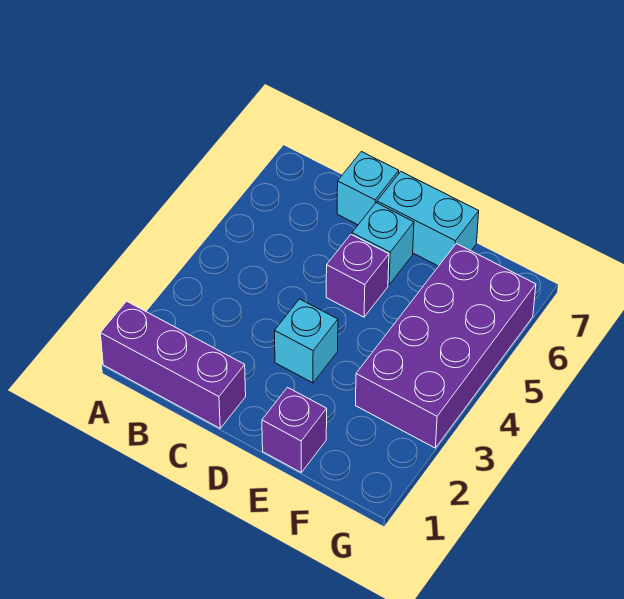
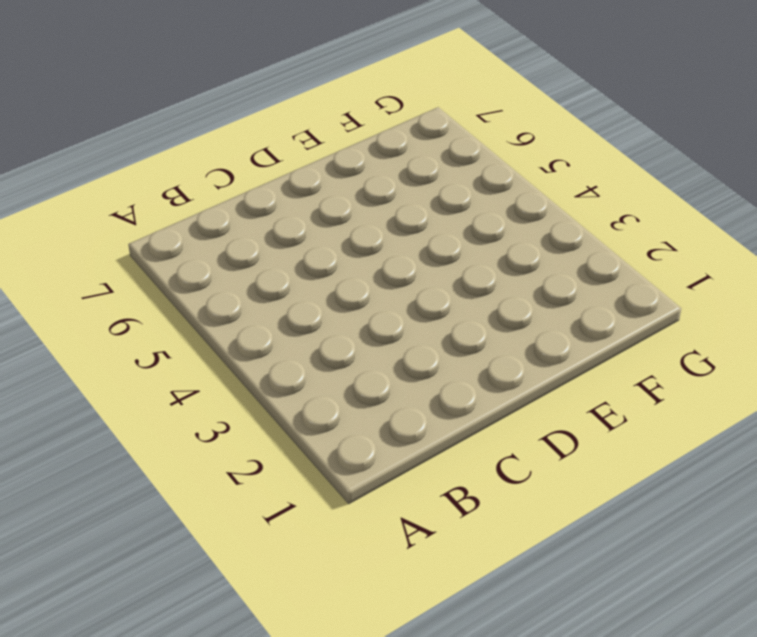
none -> purple brick A1:C1 level 1
none -> cyan brick C7 level 1

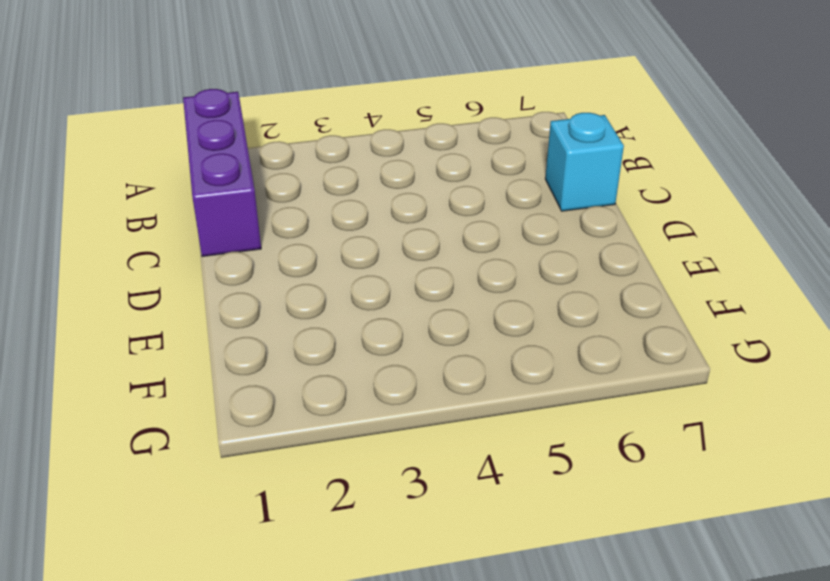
none -> cyan brick D3 level 1
none -> purple brick D5 level 1

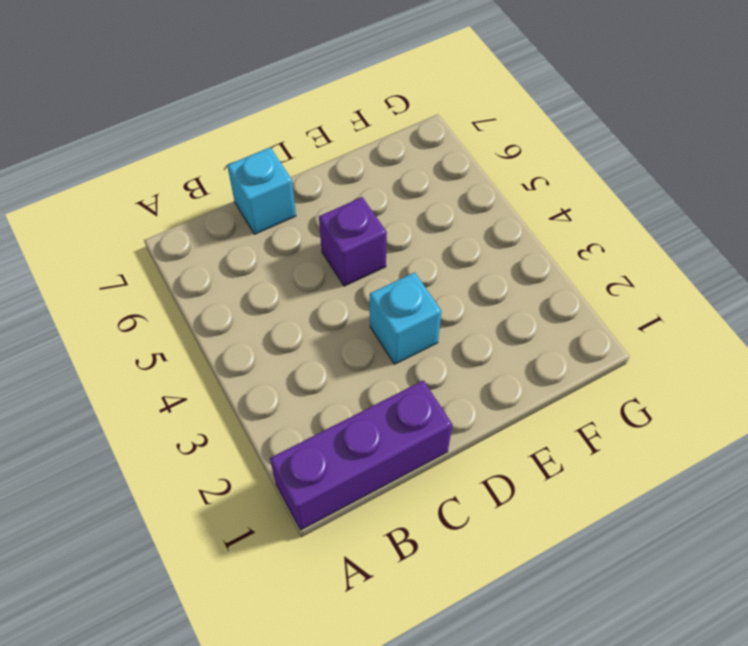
none -> cyan brick D6 level 1
none -> cyan brick D7:E7 level 1

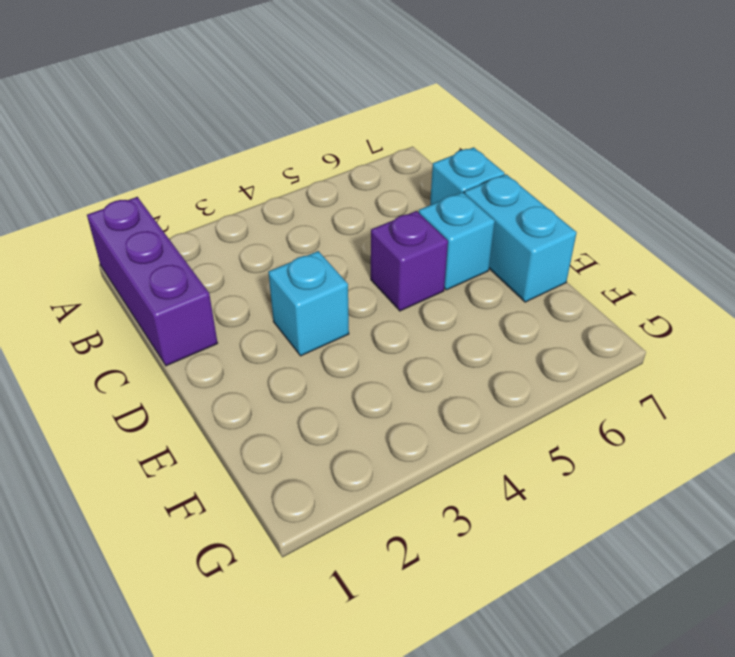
none -> purple brick E1 level 1
none -> purple brick F3:G6 level 1

